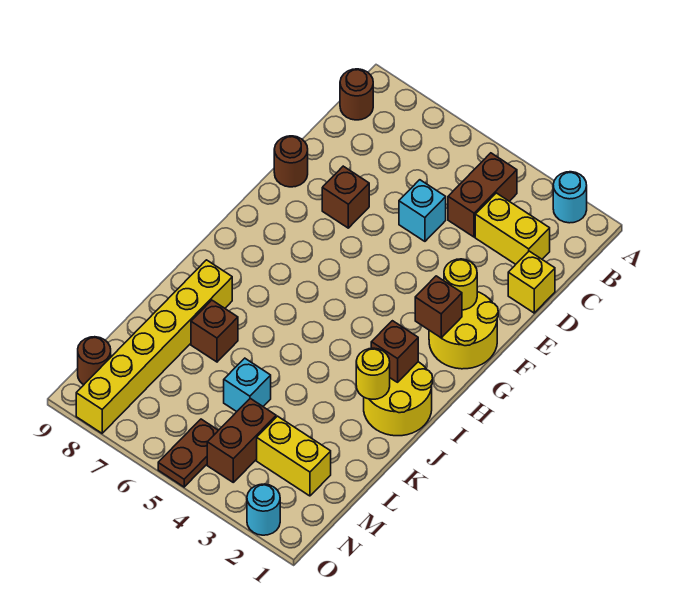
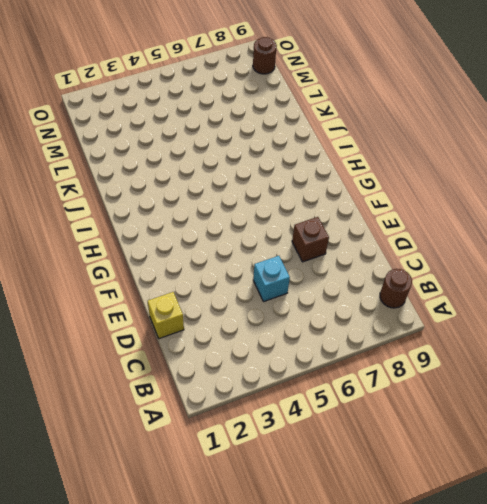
none -> cyan round brick A2 level 1
none -> brown brick B4:C4 level 1
none -> yellow brick C2:C3 level 1

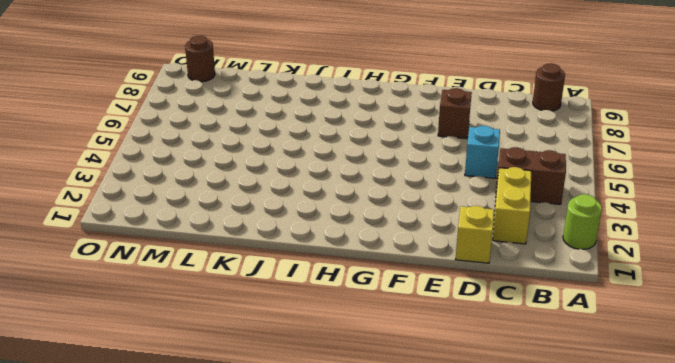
lime round brick A2 level 1 -> cyan round brick A2 level 1
none -> brown round brick E9 level 1
none -> yellow round brick F1:G2 level 1
none -> yellow round brick I1:J2 level 1

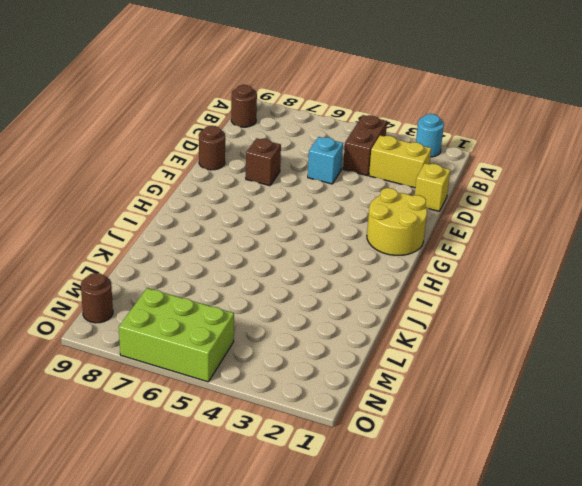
lime brick N5:O7 level 1 -> brown plate N5:O5 level 1
none -> yellow round brick I1:J2 level 1
none -> yellow brick J8:O8 level 1
none -> brown brick K7 level 1

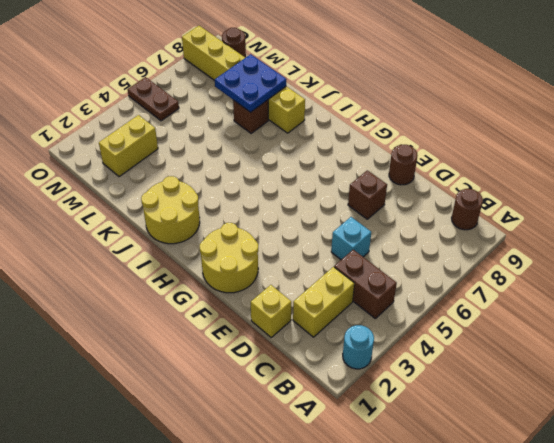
blue plate K7:L8 level 2 -> none
none -> cyan brick L5 level 1
none -> brown brick M4:N4 level 1
none -> cyan round brick O2 level 1

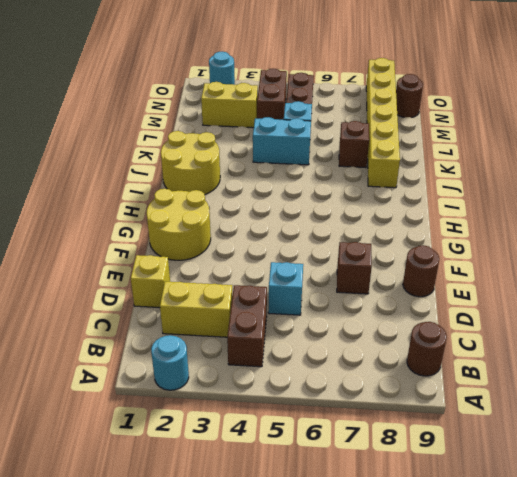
cyan brick K4:K5 level 1 -> none
none -> yellow round brick F2 level 2
none -> brown brick G2 level 2
none -> brown brick I2 level 2

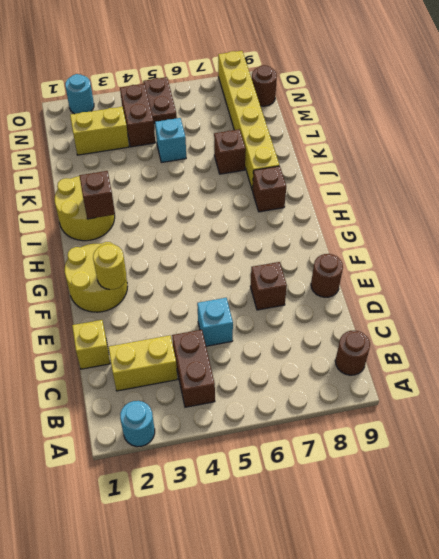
brown brick I8 level 1 -> brown brick G2 level 2
none -> yellow round brick J2 level 2

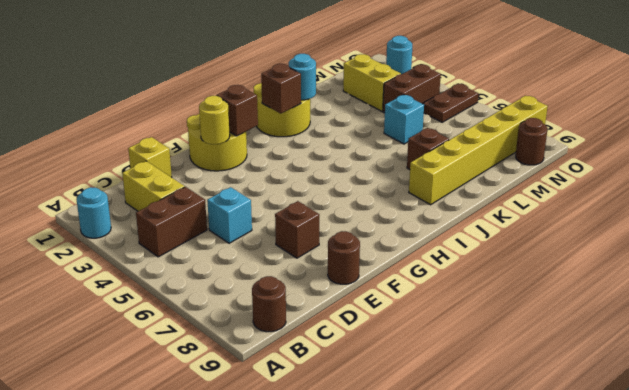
cyan round brick J2 level 2 -> yellow round brick J2 level 2

